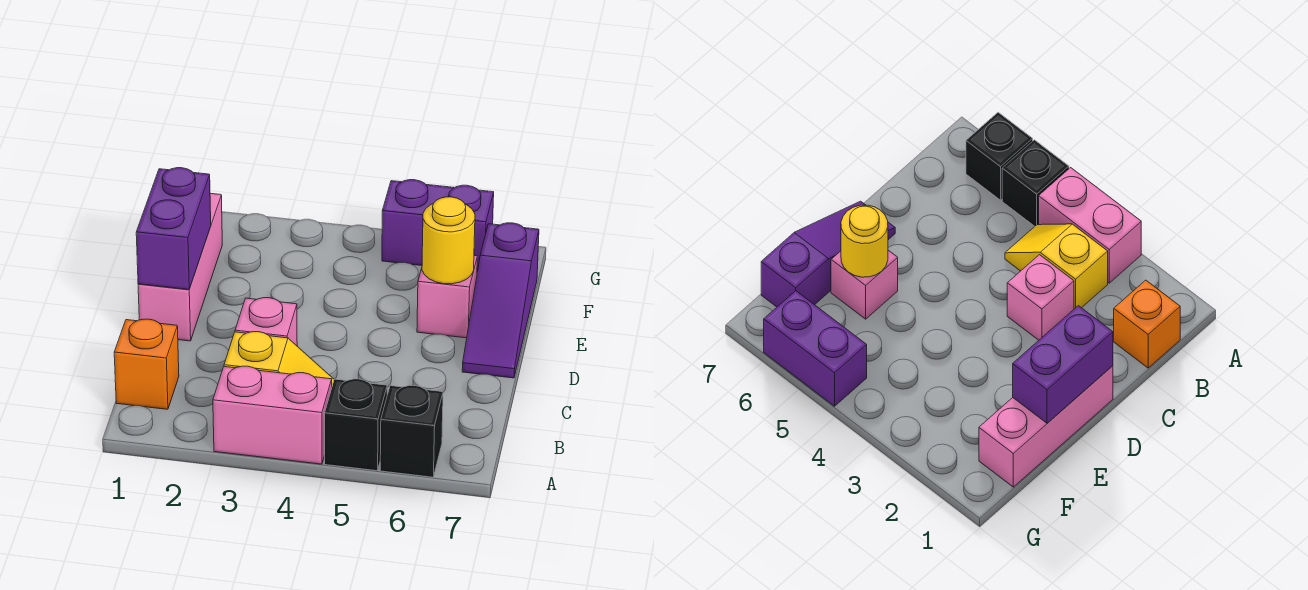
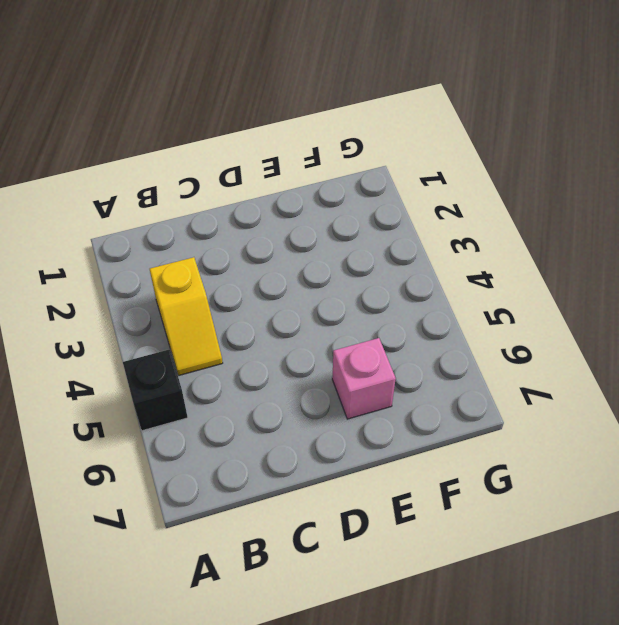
none -> pink brick A3:A4 level 1
none -> black brick A6 level 1
none -> orange brick B1 level 1

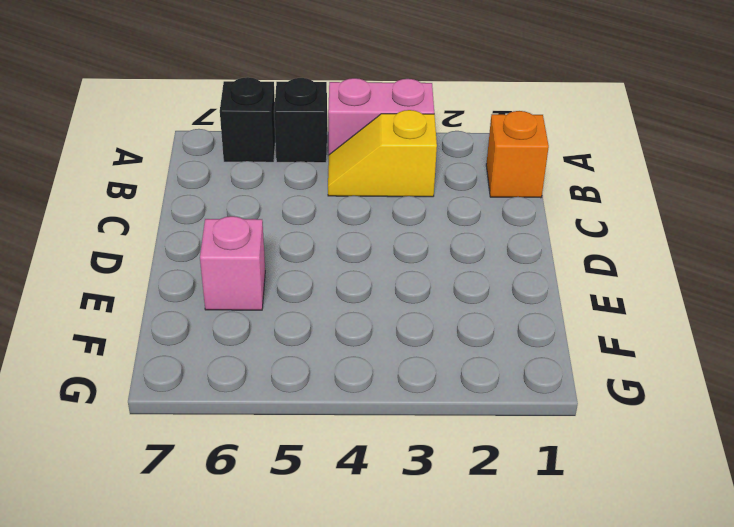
none -> pink brick C3 level 1
none -> pink brick D1:F1 level 1
none -> purple slope D7:F7 level 1 top F

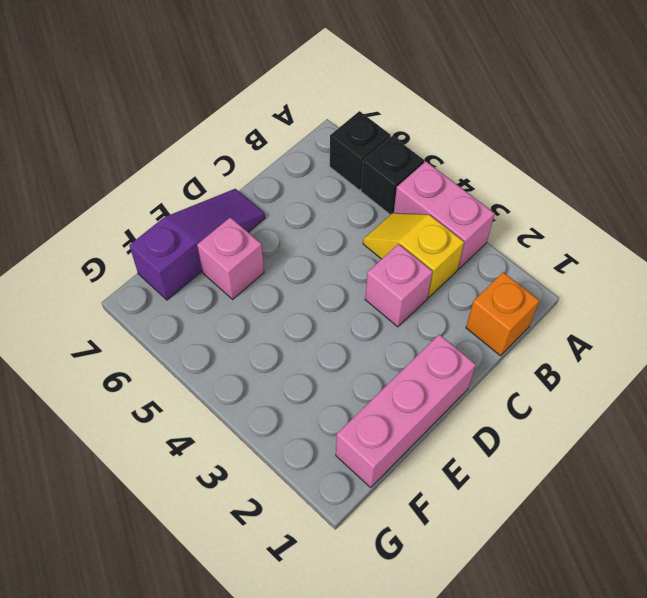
none -> purple brick G5:G6 level 1
none -> purple brick D1:E1 level 2
none -> yellow round brick E6 level 2

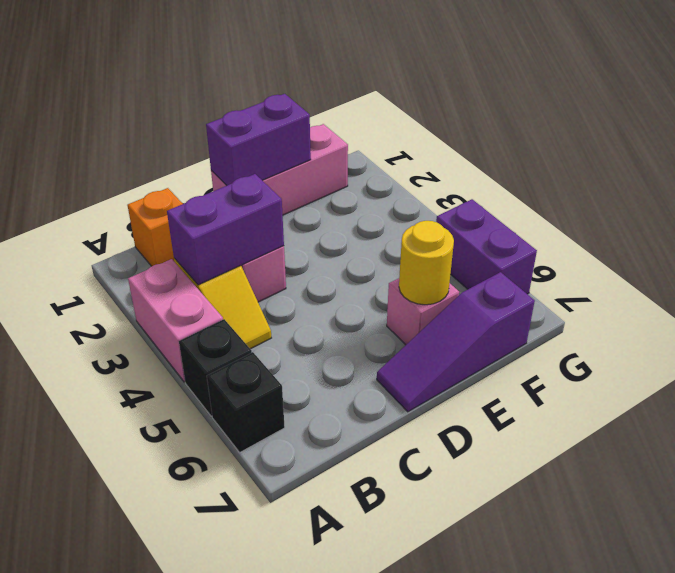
purple brick B3:C3 level 2 -> none

